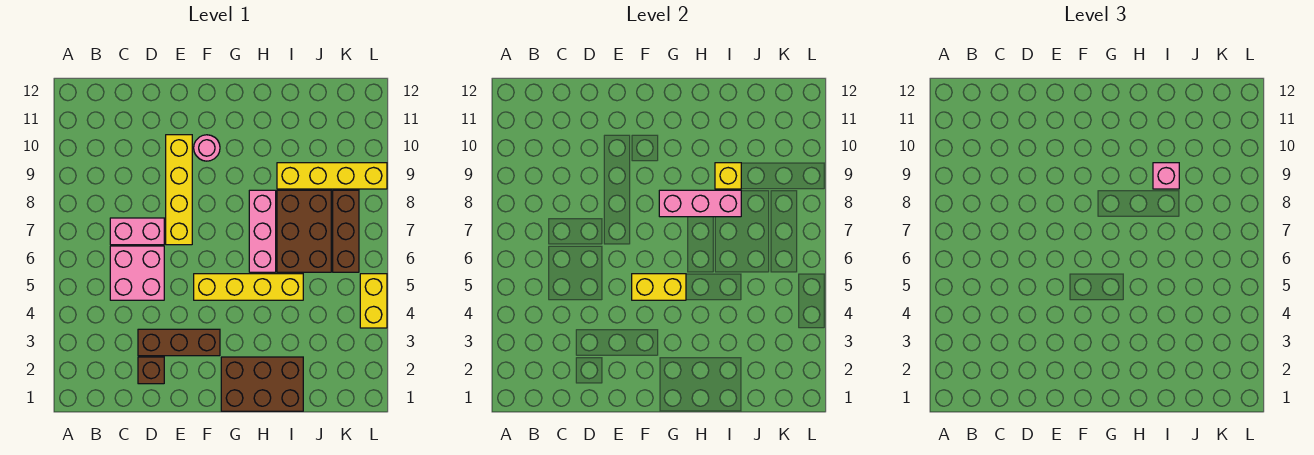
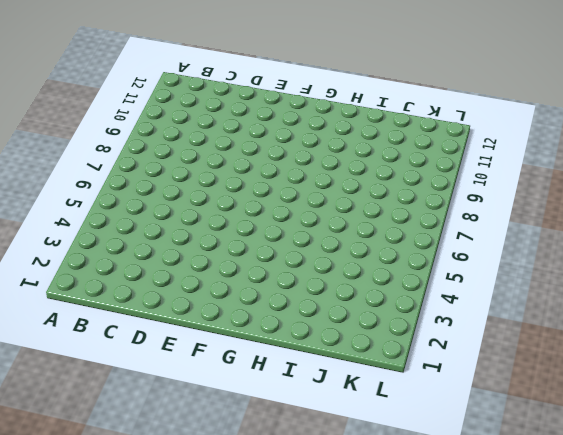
none -> pink brick C5:D6 level 1
none -> pink brick C7:D7 level 1
none -> brown brick D2 level 1

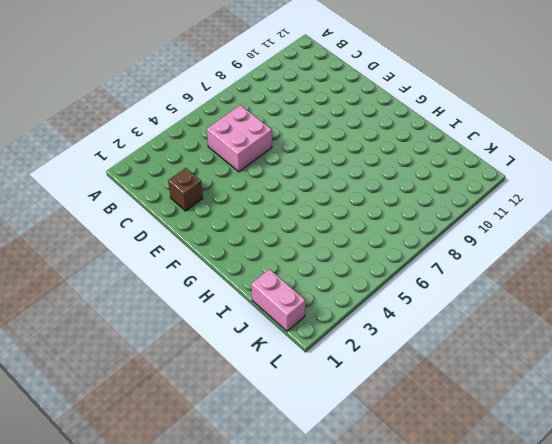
pink brick J1:K1 level 1 -> pink brick C7:D7 level 1
none -> brown brick D3:F3 level 1
none -> yellow brick E7:E10 level 1
none -> yellow brick F5:I5 level 1

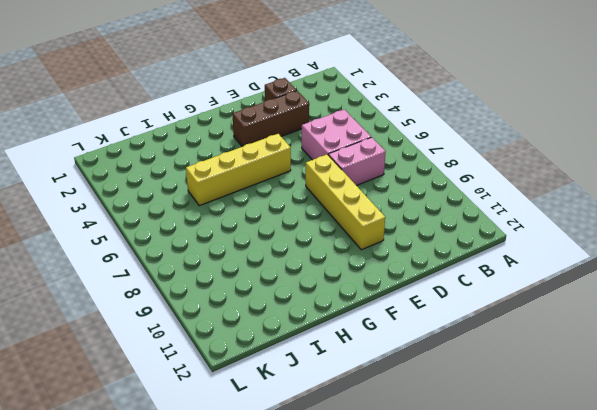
none -> pink round brick F10 level 1
none -> brown brick G1:I2 level 1
none -> pink brick H6:H8 level 1

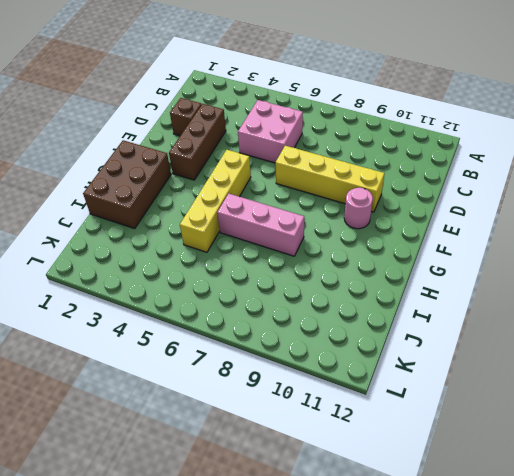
none -> pink brick C7:D7 level 1
none -> brown brick I6:J8 level 1
none -> yellow brick I9:L9 level 1

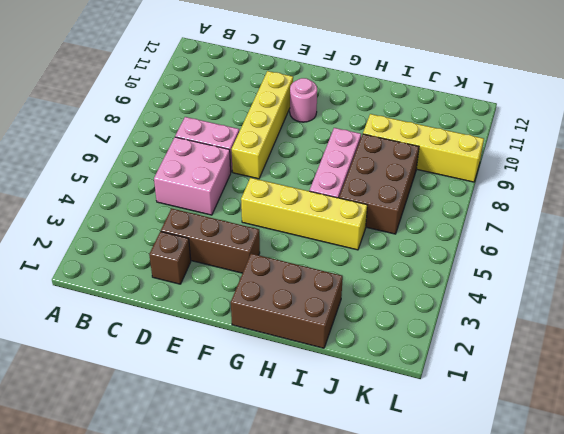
none -> brown brick K6:K8 level 1
none -> yellow brick L4:L5 level 1
none -> yellow brick F5:G5 level 2

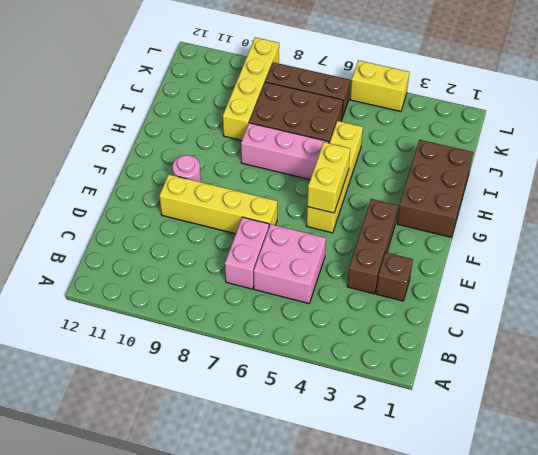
none -> pink brick G8:I8 level 2
none -> yellow brick I9 level 2
none -> pink brick I9 level 3

